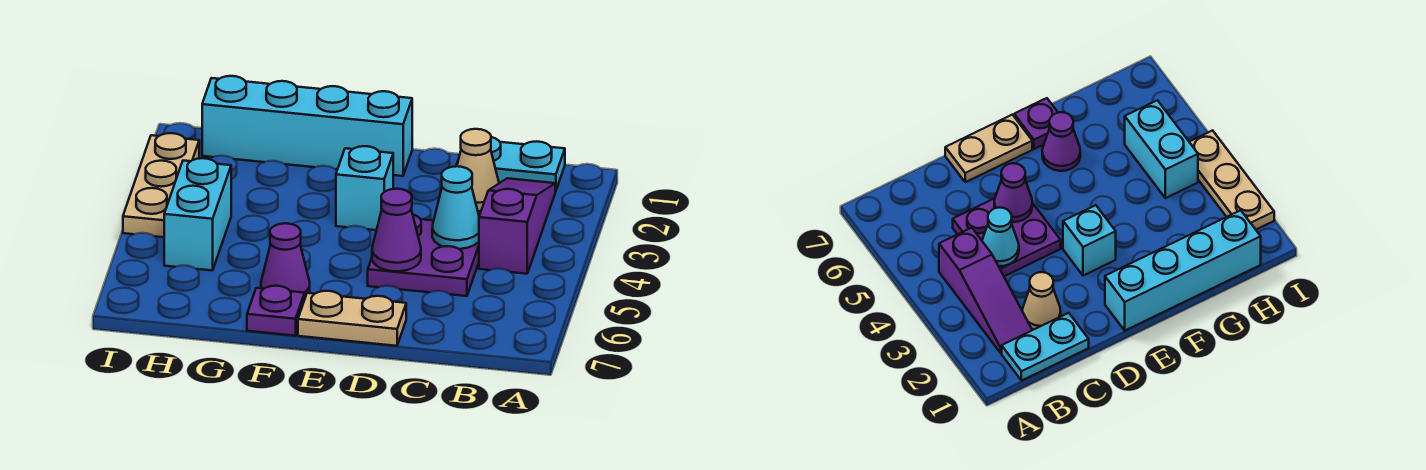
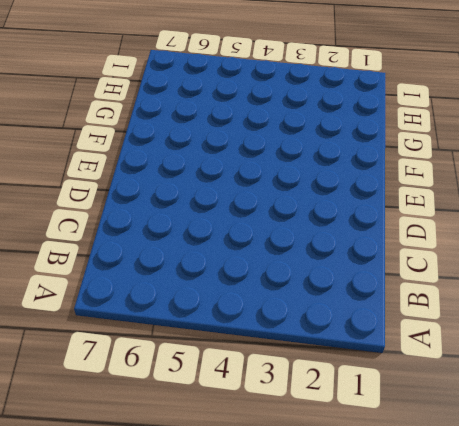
none -> cyan plate B1:C1 level 1
none -> purple slope B2:B4 level 1 top 4
none -> tan cone C2 level 1

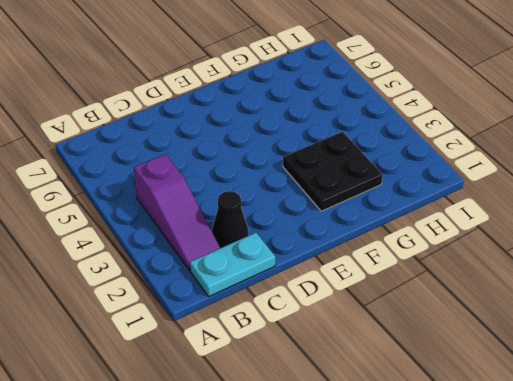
black cone C2 level 1 -> tan cone C2 level 1
black plate F2:G3 level 1 -> none
none -> purple plate C4:D5 level 1
none -> tan plate D7:E7 level 1
none -> cyan brick E1:H1 level 1

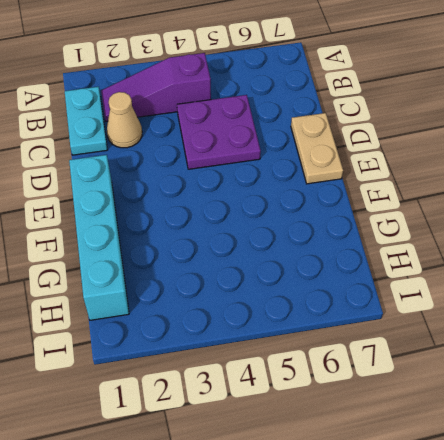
none -> cyan brick E3 level 1
none -> purple cone F6 level 1
none -> purple plate F7 level 1

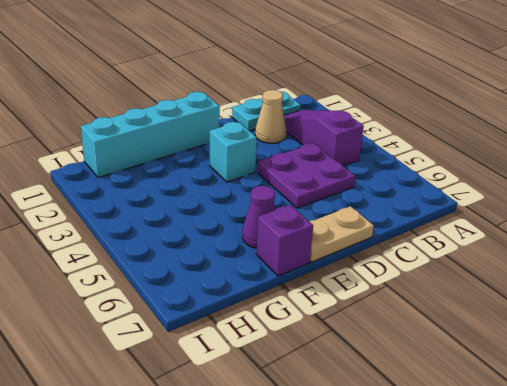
purple brick F7 level 1 -> purple plate F7 level 1
none -> cyan brick H4:H5 level 1
none -> tan plate I2:I4 level 1
none -> cyan cone C4 level 2

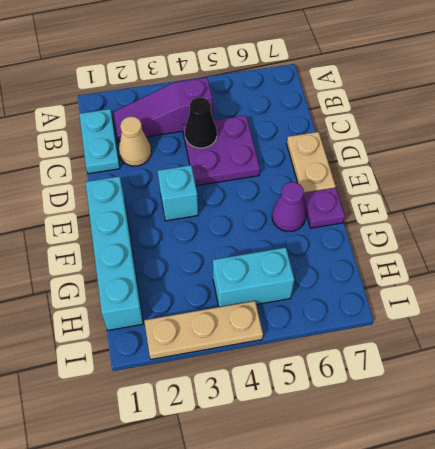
black cone C4 level 2 -> cyan cone C4 level 2
none -> purple cone D5 level 2

